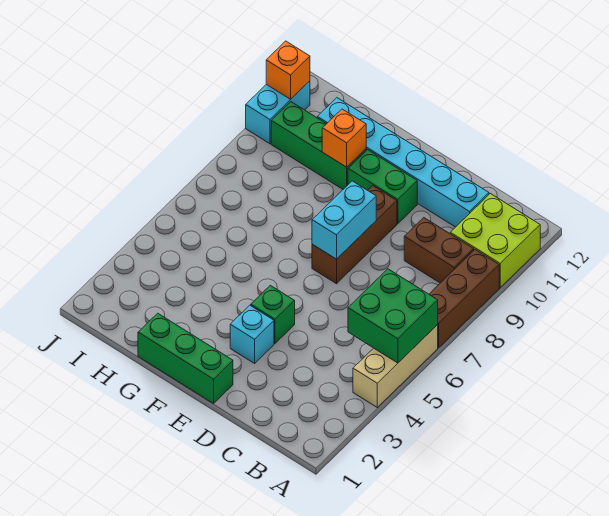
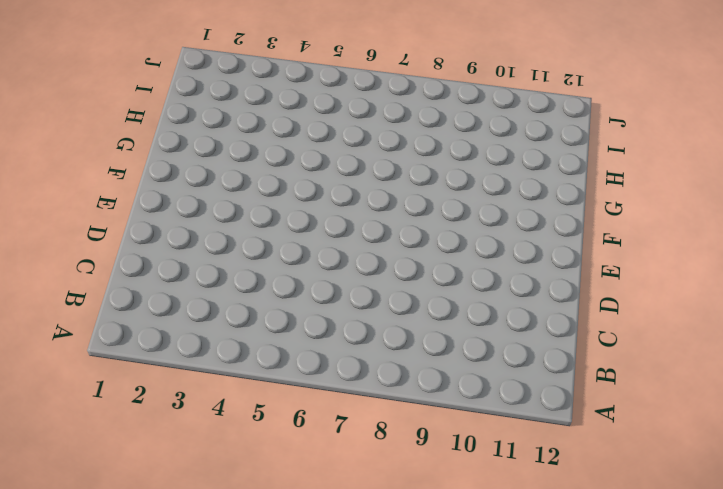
none -> tan brick A4:A6 level 1
none -> brown brick A7:A9 level 1
none -> lime brick A10:B11 level 1

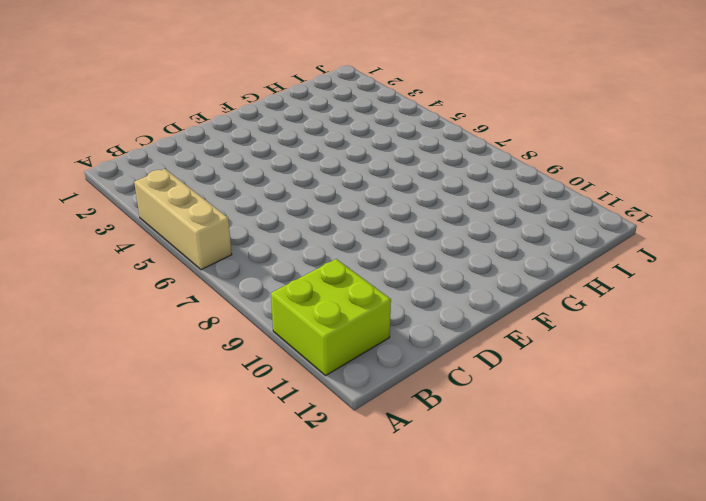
none -> brown brick A7:A9 level 1
none -> brown brick B9:C9 level 1
none -> cyan brick C11:H11 level 1

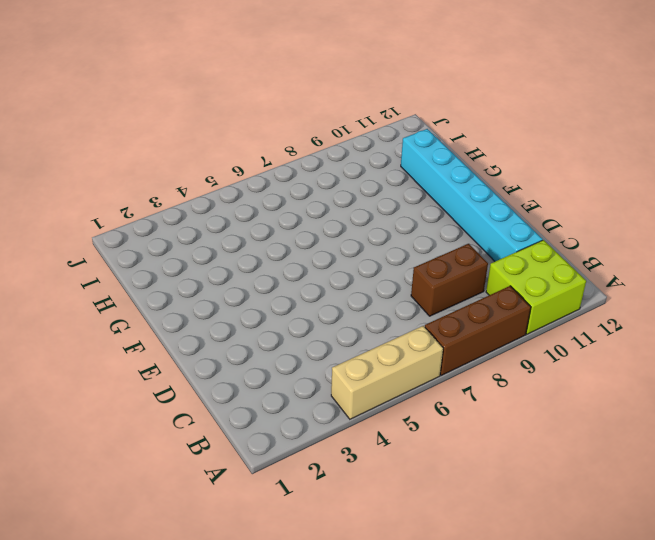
brown brick C8:C9 level 1 -> brown brick B9:C9 level 1
none -> green brick E1:G1 level 1
none -> cyan brick E3 level 1
none -> green brick E4 level 1

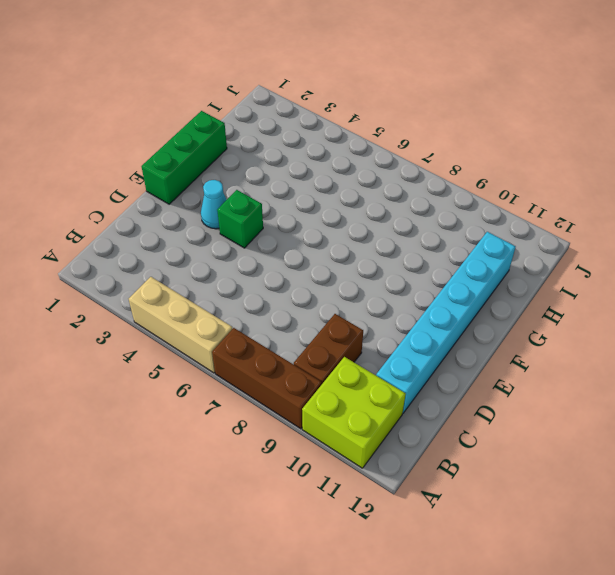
cyan cone E3 level 1 -> cyan brick E3 level 1
none -> brown brick E7:E9 level 1
none -> green brick E10:F10 level 1
none -> green brick G10:I10 level 1

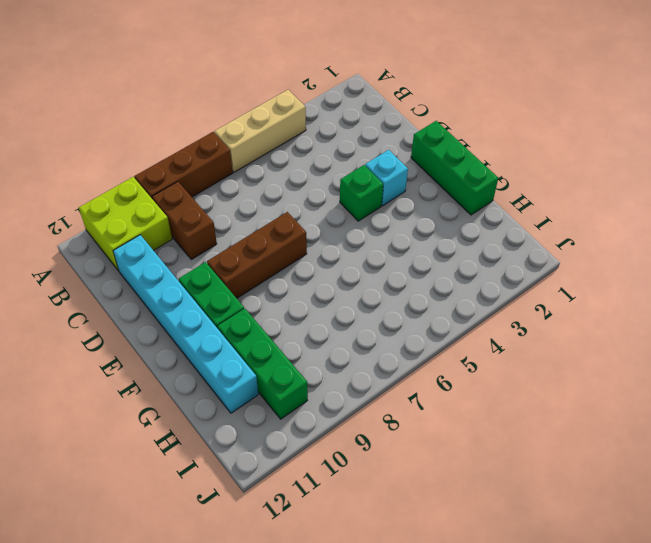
none -> cyan brick J10:J11 level 1
none -> green brick A5:B6 level 2
none -> cyan brick E7:E8 level 2

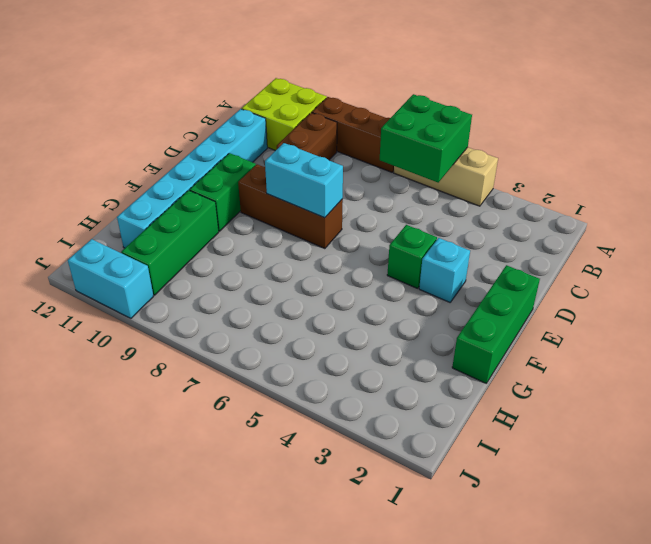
none -> orange brick G10 level 2
none -> orange brick J11 level 2

